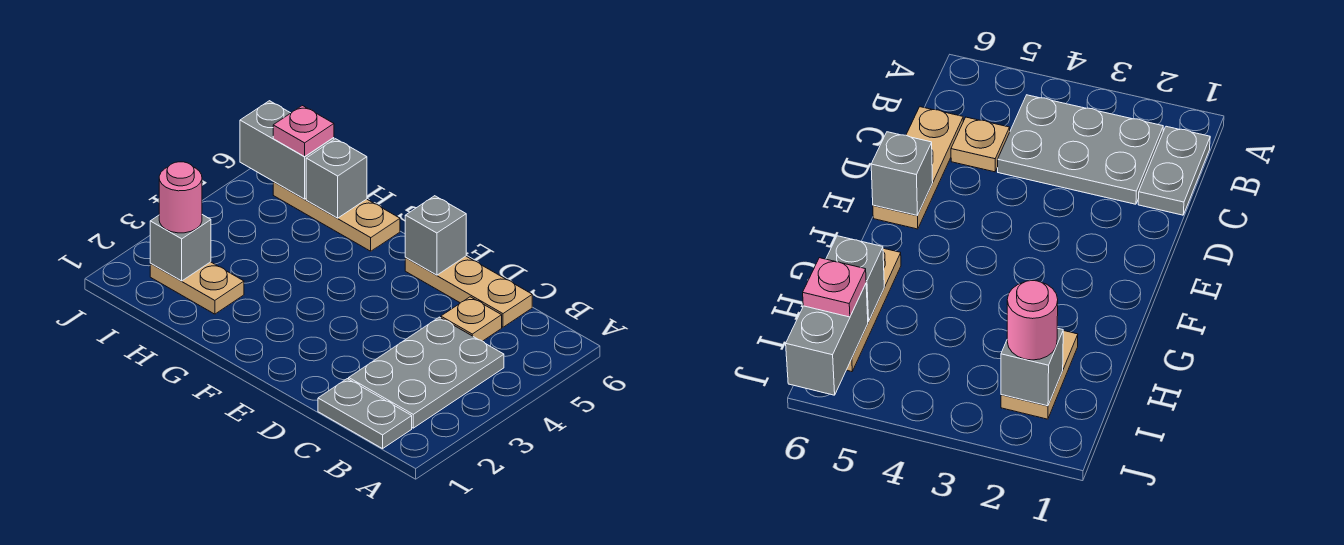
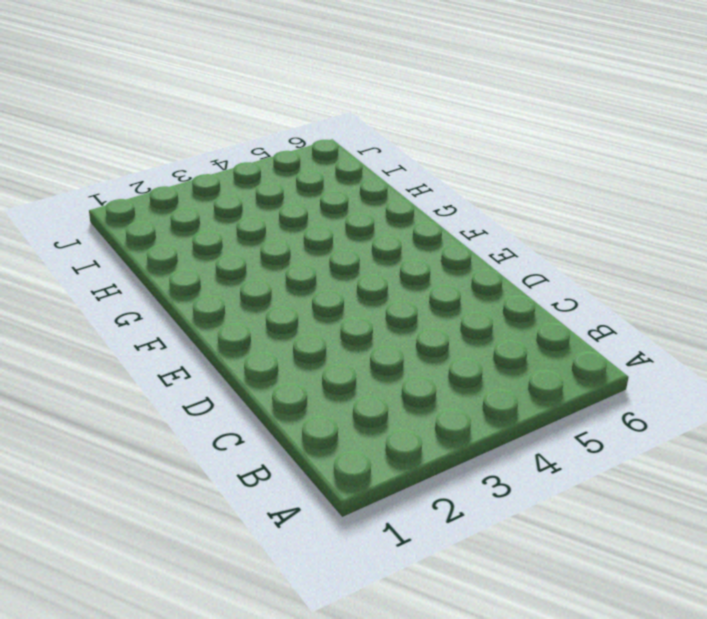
none -> grey plate B1:C1 level 1
none -> grey plate B2:C4 level 1
none -> tan plate C5 level 1

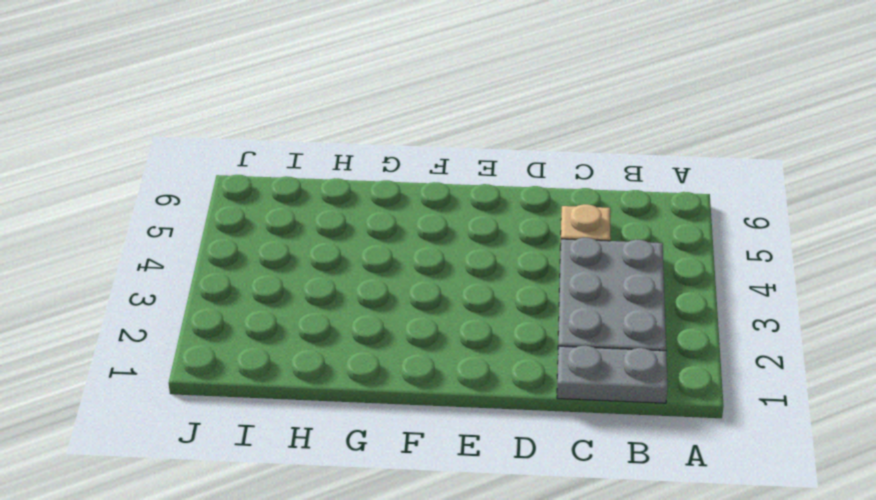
none -> tan plate C6:E6 level 1
none -> tan plate G6:I6 level 1
none -> tan plate H2:I2 level 1

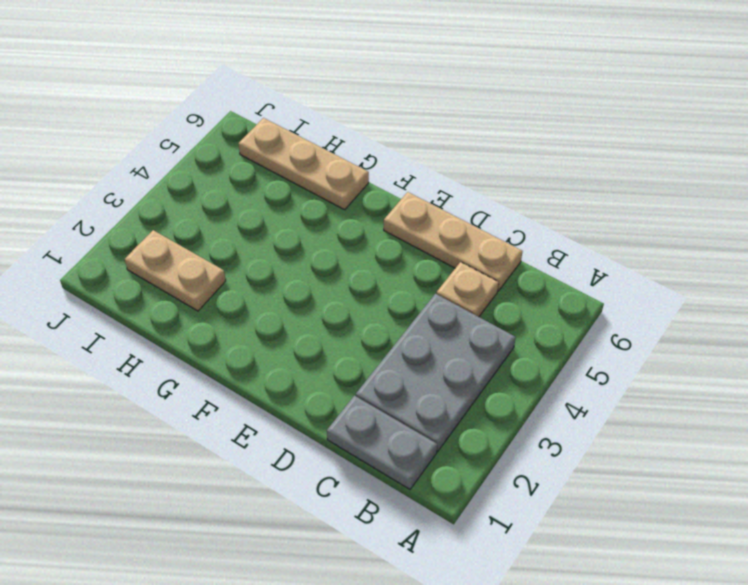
none -> grey brick E6 level 2
none -> grey brick H6 level 2
none -> grey brick I2 level 2

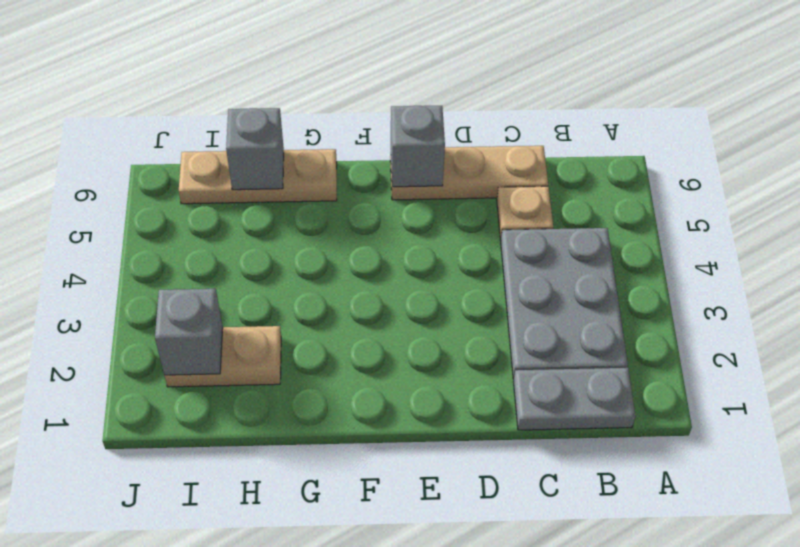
none -> grey brick I6:J6 level 2
none -> pink round brick I2 level 3
none -> pink plate I6 level 3

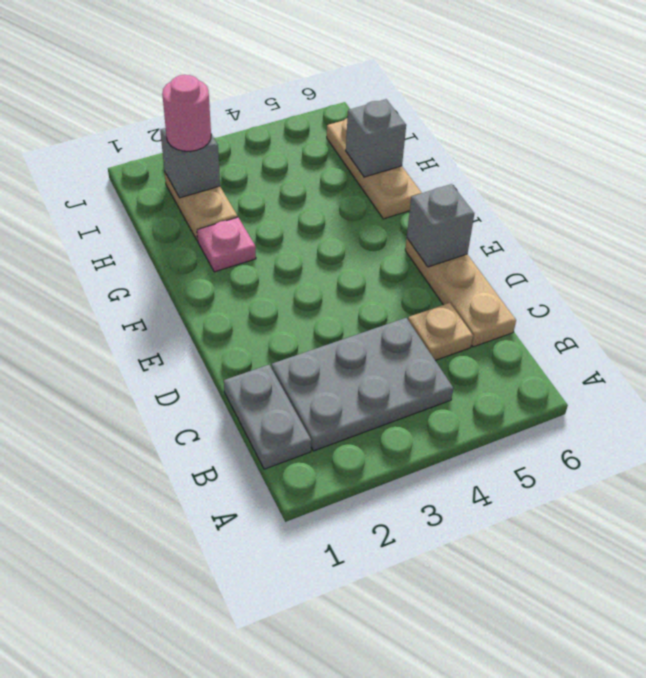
pink plate G2 level 1 -> pink plate I6 level 3
none -> grey brick I6:J6 level 2

